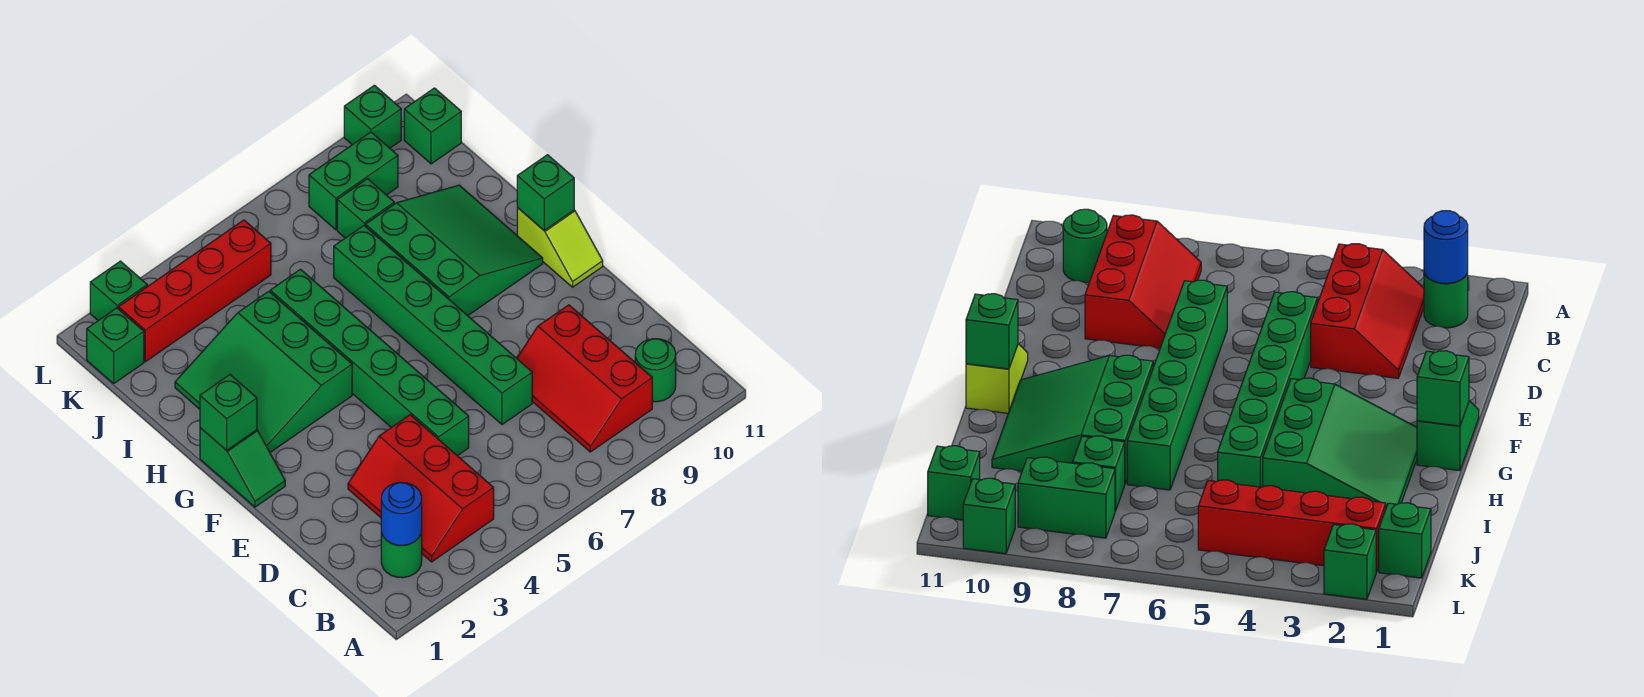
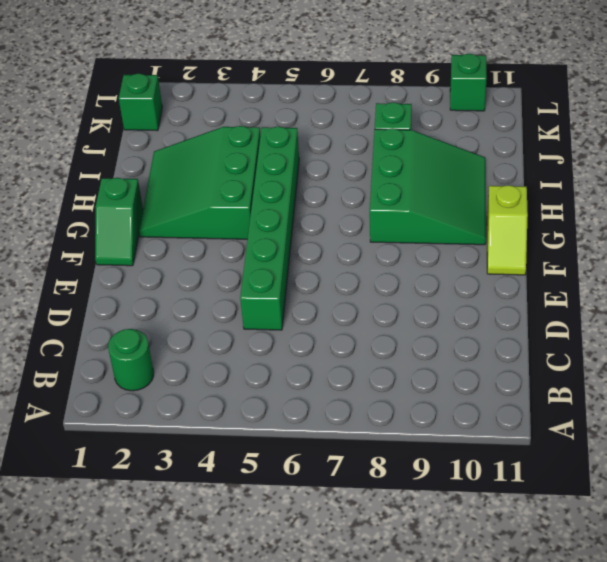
none -> red slope B3:D4 level 1 top 4
none -> red slope B8:D9 level 1 top 9
none -> green round brick B10 level 1

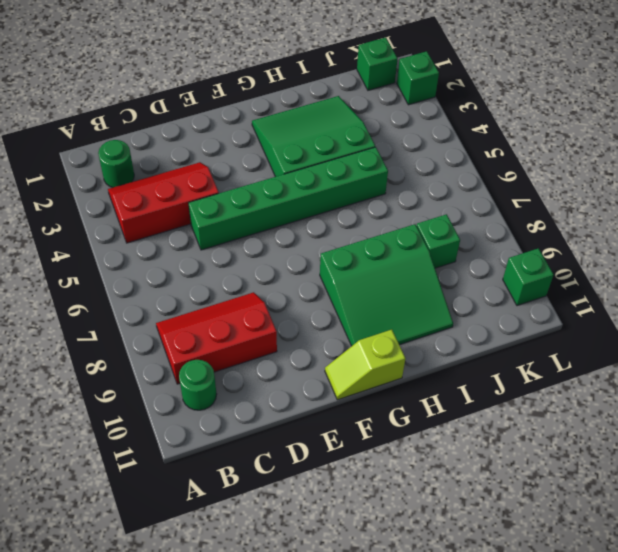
none -> green brick D7:I7 level 1
none -> green slope F1:G1 level 1 top G
none -> red brick K2:K5 level 1

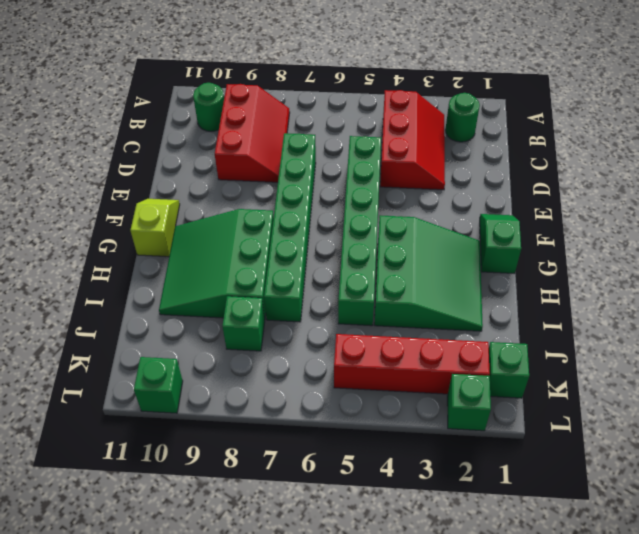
none -> green brick K8:K9 level 1
none -> green brick K11 level 1
none -> blue round brick B2 level 2

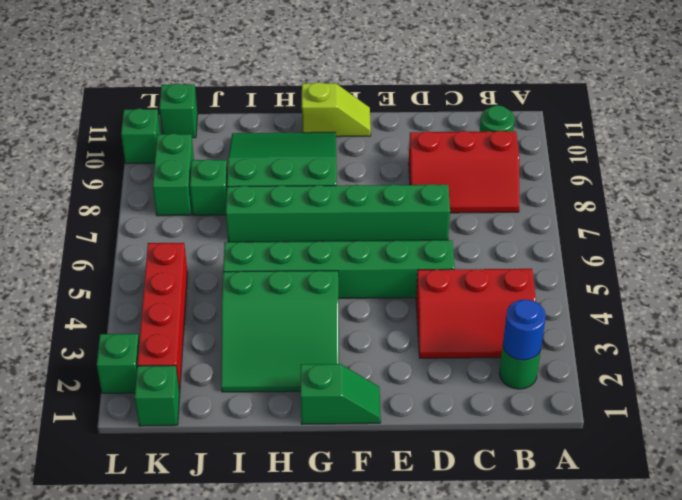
none -> green brick G1 level 2
none -> green brick G11 level 2

